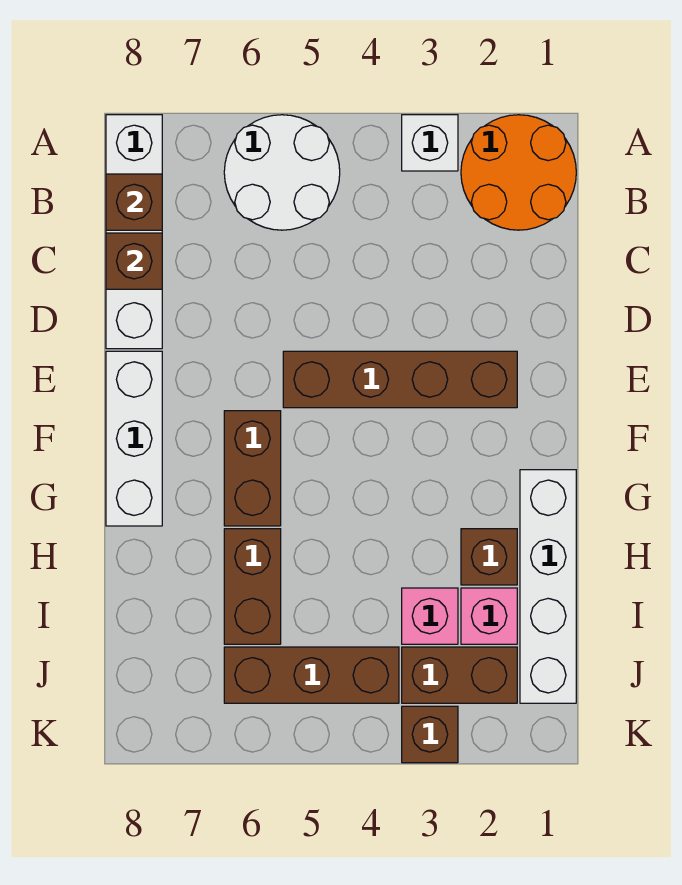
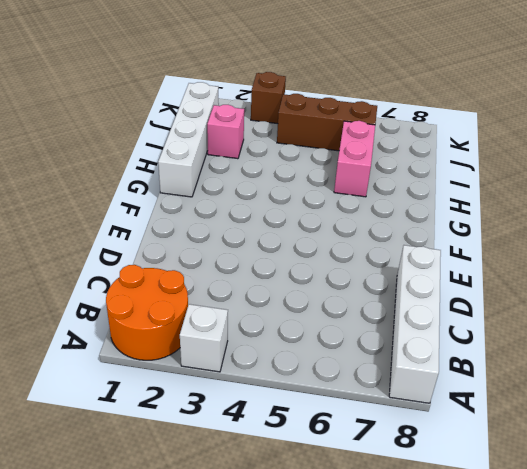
pink brick H6:I6 level 1 -> brown brick H6:I6 level 1
none -> white round brick A5:B6 level 1
none -> brown brick E2:E5 level 1
none -> white brick E8:G8 level 1

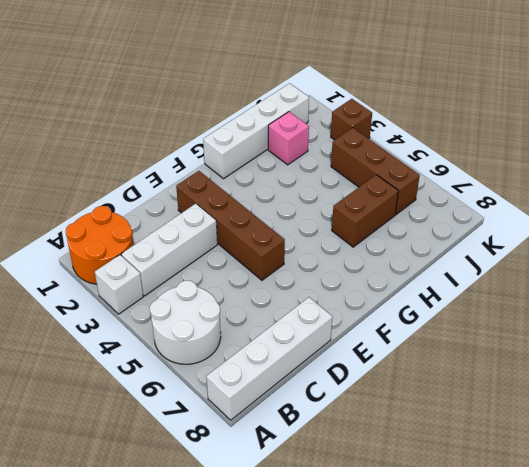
white brick B3:D3 level 1 -> white brick E8:G8 level 1
none -> brown brick F6:G6 level 1
none -> brown brick H2 level 1
none -> pink brick I3 level 1

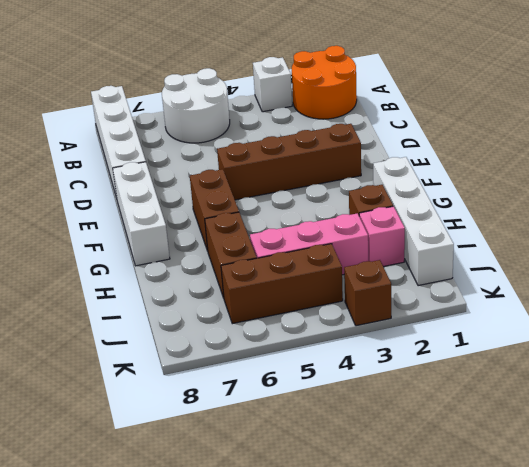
pink brick I3:I5 level 1 -> pink brick I3 level 1
none -> brown brick J2:J3 level 1
none -> brown brick B8 level 2
none -> brown brick C8 level 2

